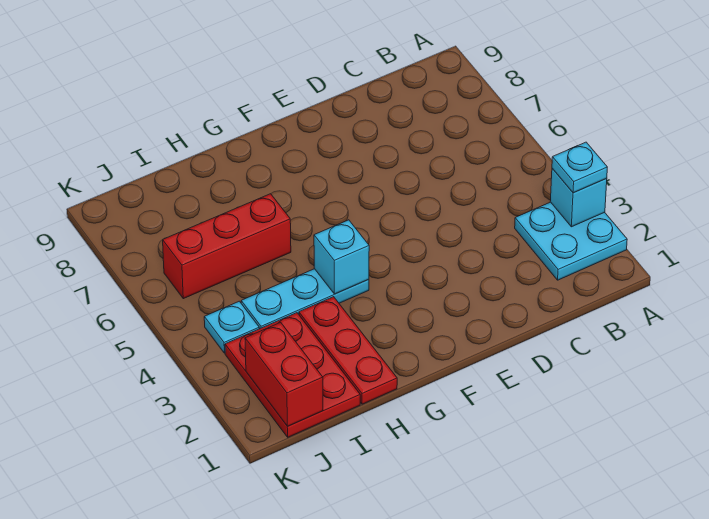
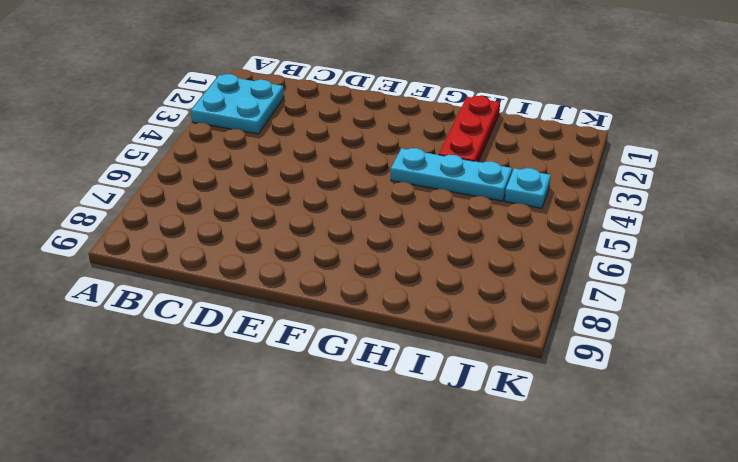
none -> red brick H6:J6 level 1
none -> red plate I1:J3 level 1

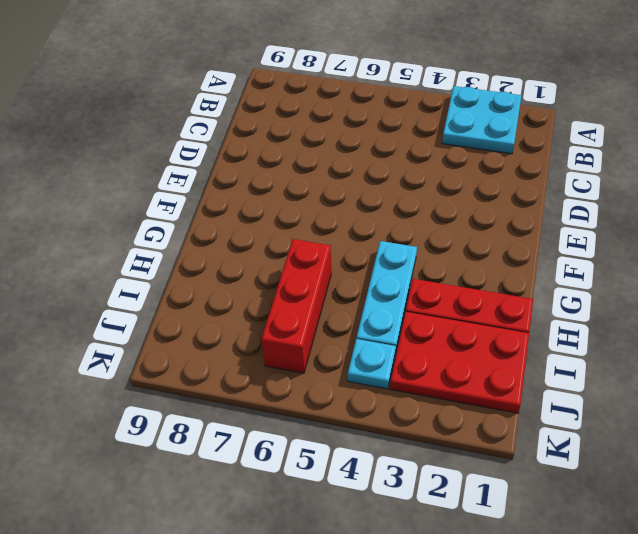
none -> cyan brick A3 level 2
none -> cyan brick G4 level 2

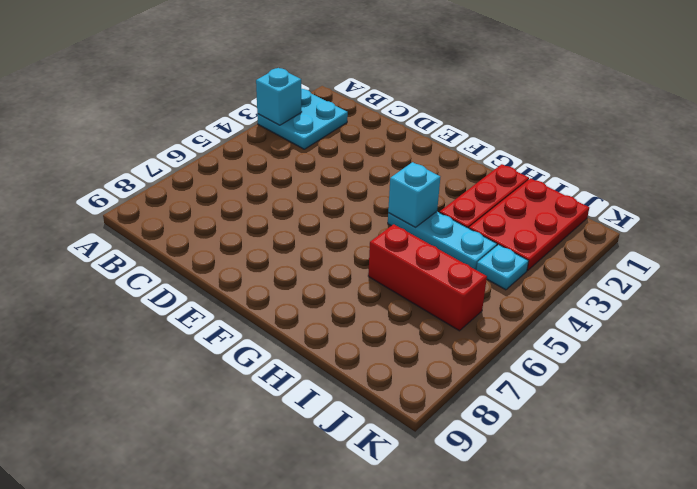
none -> red brick J1:J2 level 2
none -> cyan plate A3 level 3

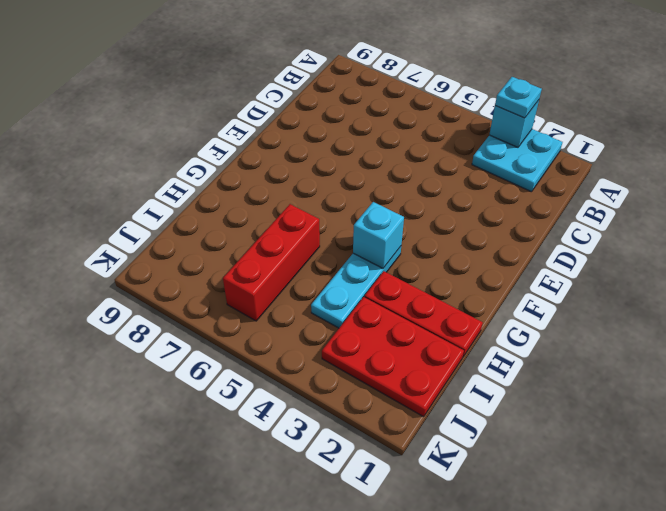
none -> cyan plate J4 level 1
none -> red brick J1:J2 level 2

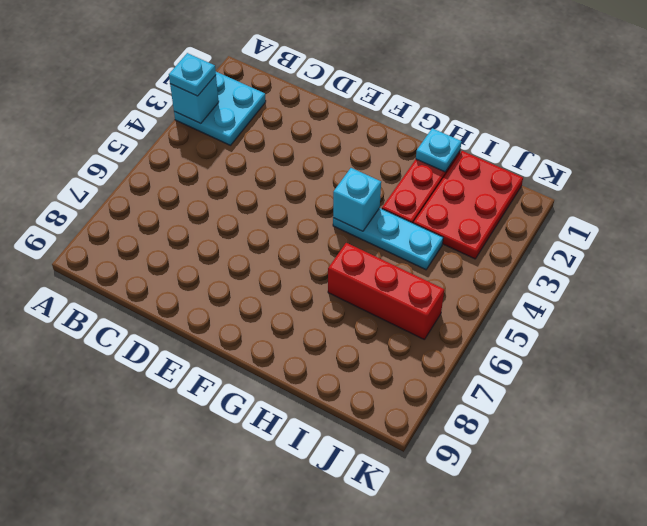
cyan plate H1 level 2 -> cyan plate J4 level 1
none -> red brick J1:J2 level 2

